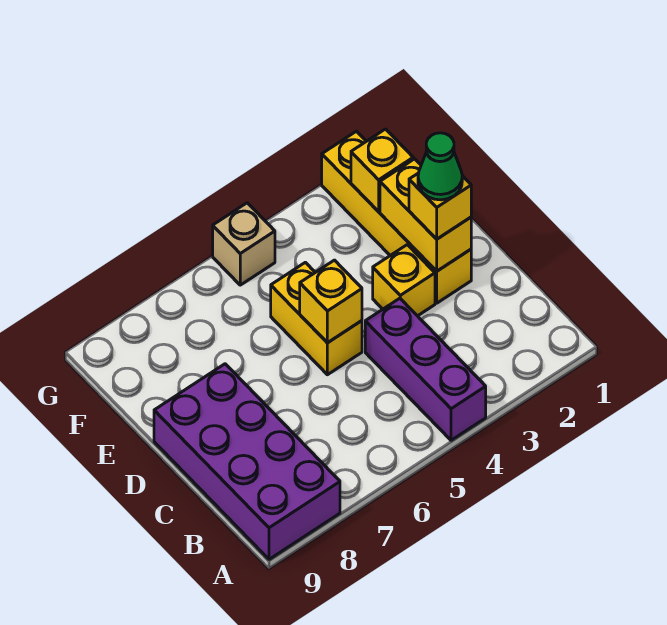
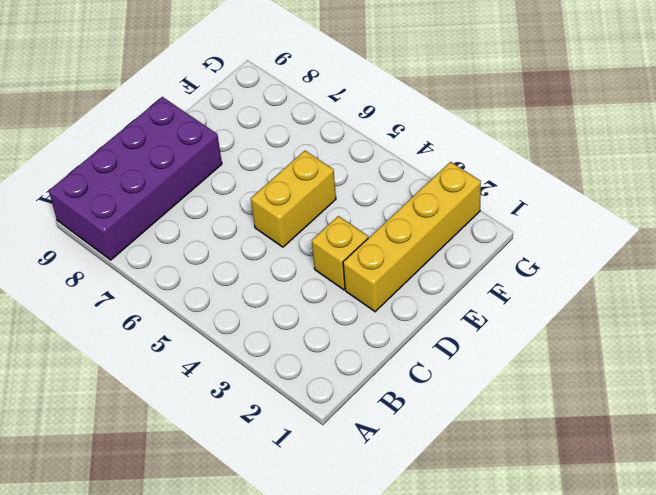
none -> purple brick A4:C4 level 1
none -> tan brick G5 level 1

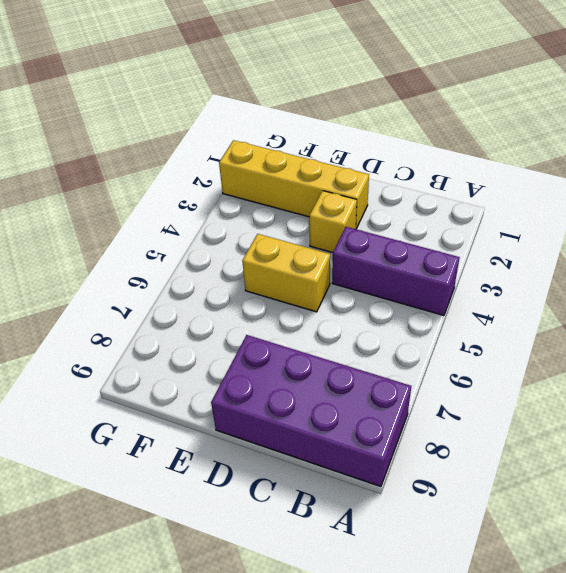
none -> tan brick G5 level 1
none -> yellow brick D2:E2 level 2

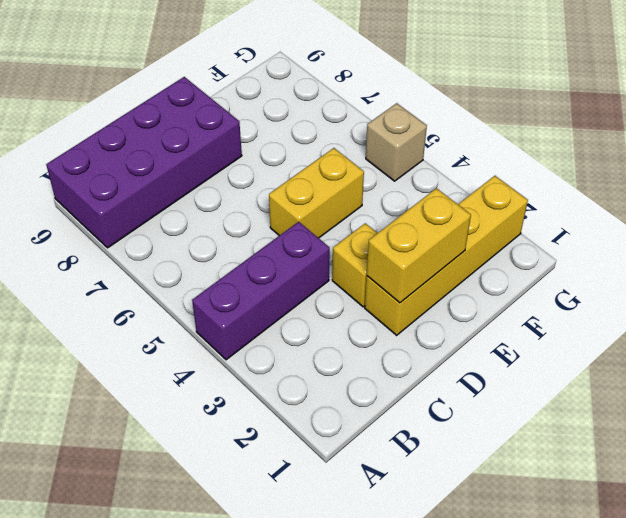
none -> yellow brick D5 level 2
none -> yellow brick F2 level 2

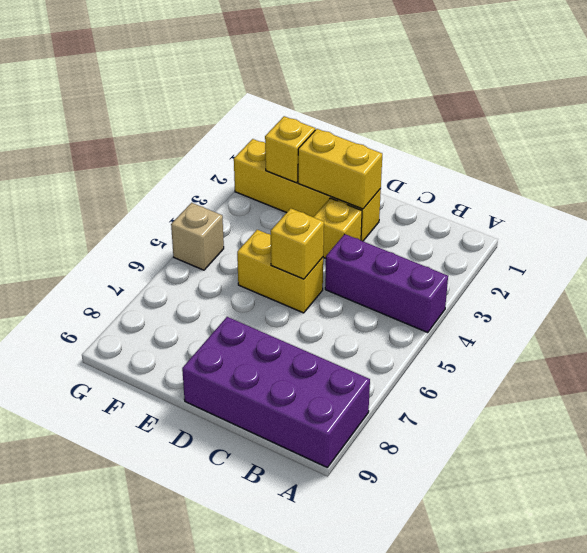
none -> yellow brick D2 level 3
none -> green cone D2 level 4

